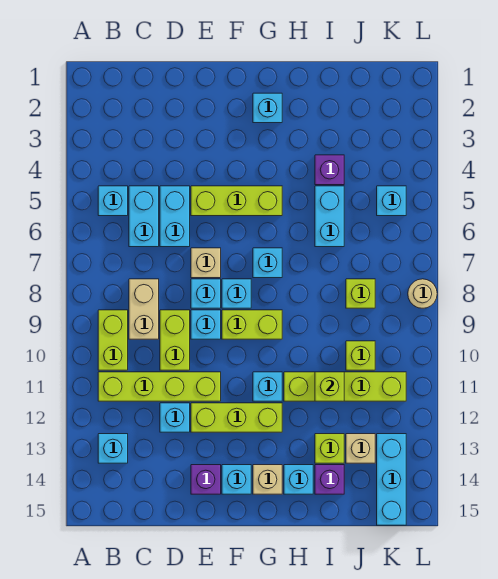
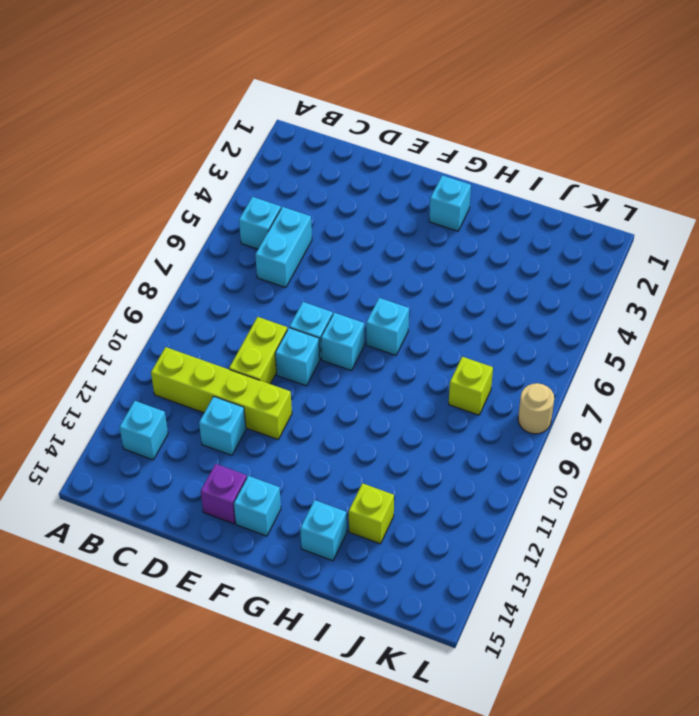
none -> lime brick B9:B10 level 1
none -> tan brick C8:C9 level 1
none -> cyan brick D5:D6 level 1
none -> lime brick E5:G5 level 1

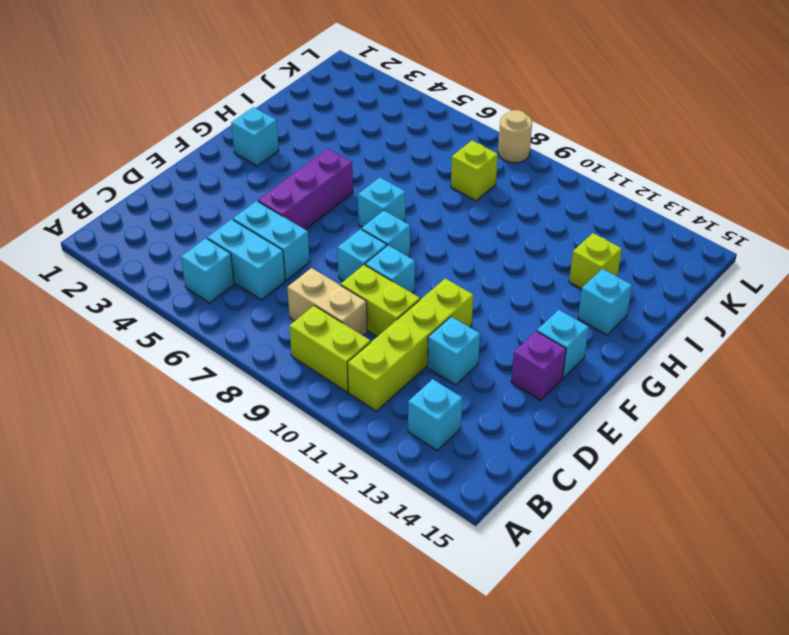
purple brick E5:G5 level 1 -> lime brick E5:G5 level 1
none -> tan brick E7 level 1
none -> lime brick E12:G12 level 1
none -> lime brick F9:G9 level 1
none -> cyan brick G11 level 1

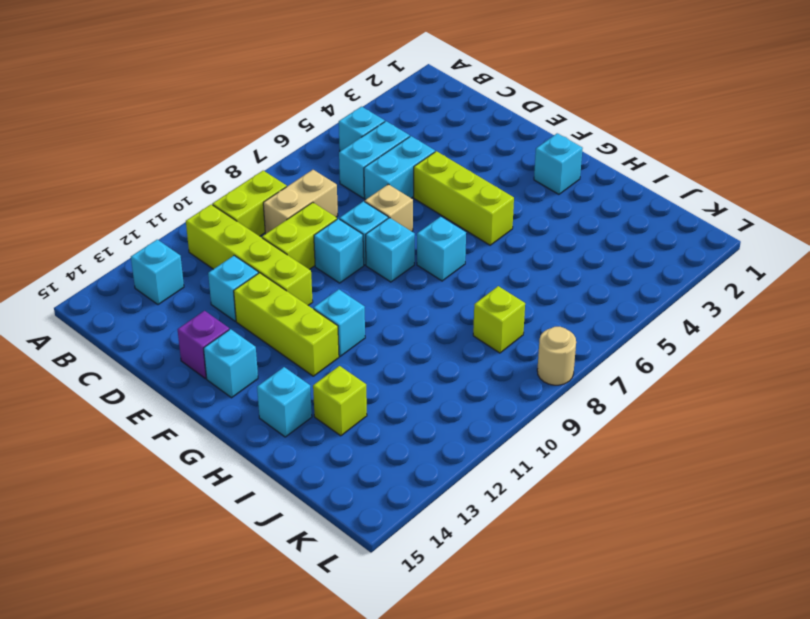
none -> lime brick F9:G9 level 1
none -> tan brick G14 level 1
none -> lime brick H11:K11 level 1
none -> purple brick I4 level 1

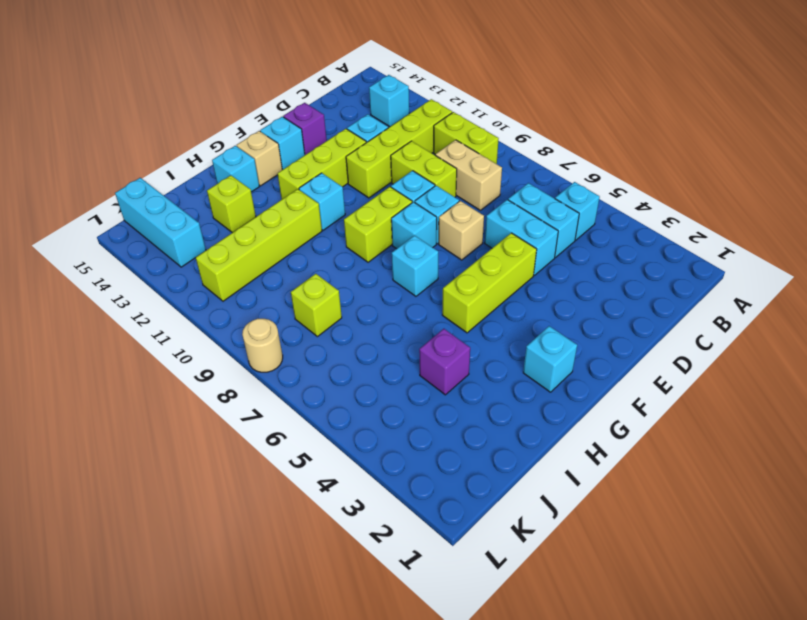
none -> cyan brick I5:I6 level 1
none -> purple brick I14 level 1
none -> lime brick J10 level 1
none -> tan brick J13 level 1

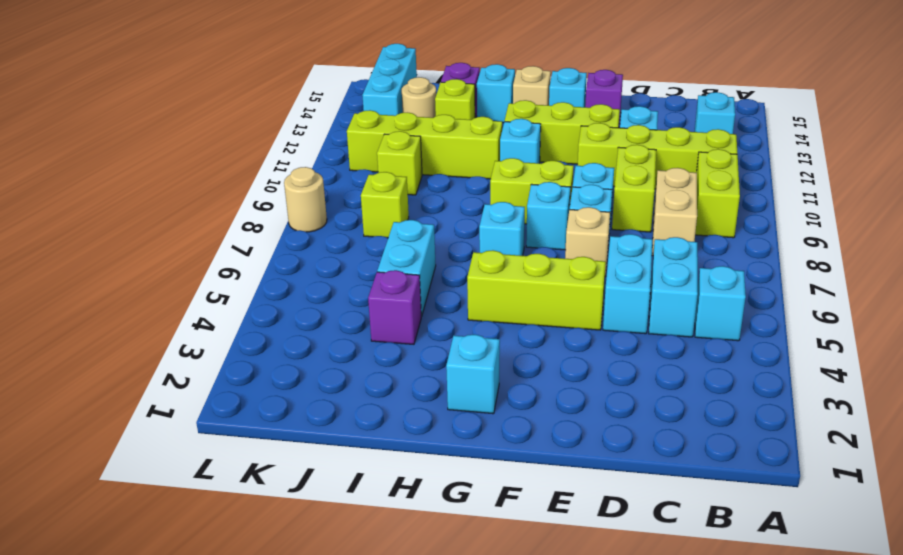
tan round brick J13 level 1 -> tan brick J13 level 1
none -> cyan brick K5 level 1
none -> lime brick I11 level 2

